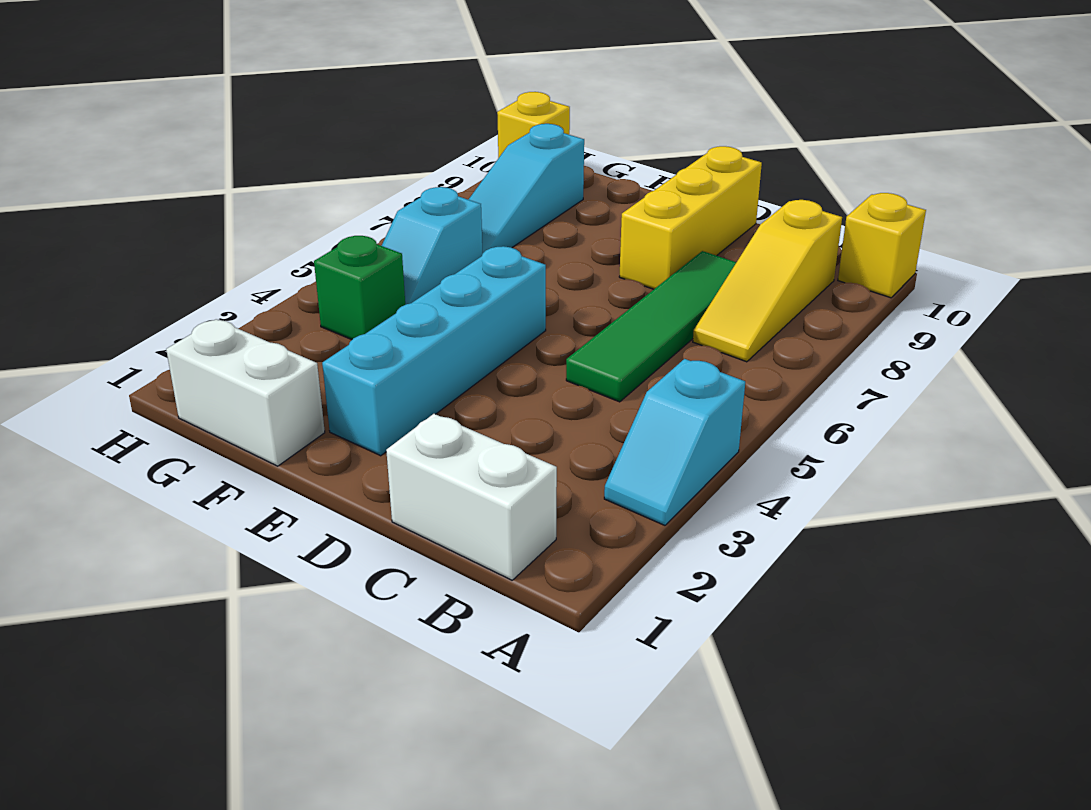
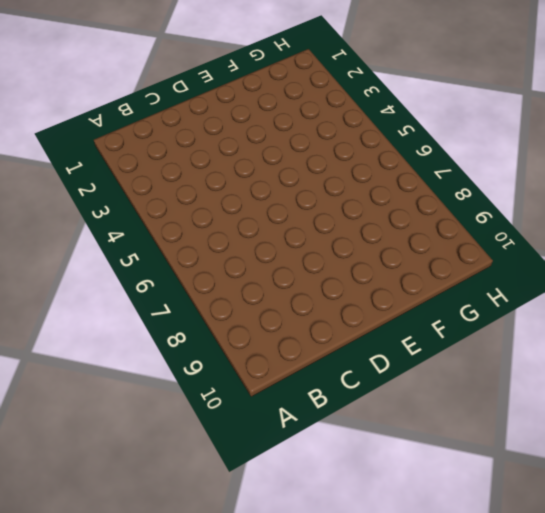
none -> cyan slope A3:A4 level 1 top 4
none -> yellow brick A10 level 1
none -> white brick B1:C1 level 1

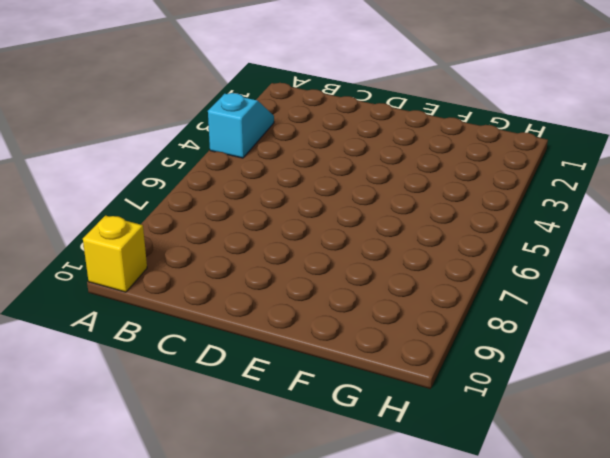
none -> white brick B1:C1 level 1
none -> yellow slope B7:B9 level 1 top 9
none -> green tile C5:C8 level 1

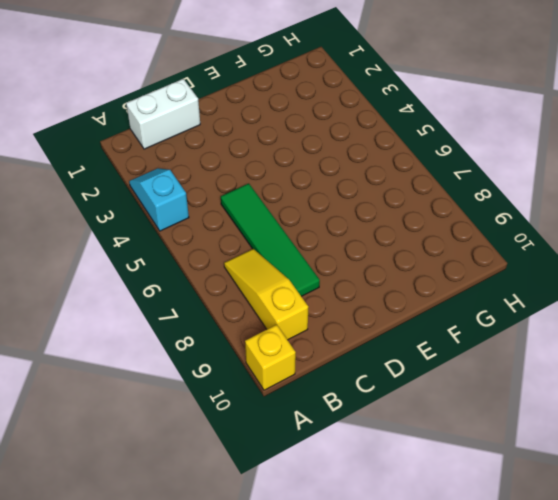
none -> yellow brick D8:D10 level 1
none -> cyan brick E2:E5 level 1
none -> white brick F1:G1 level 1

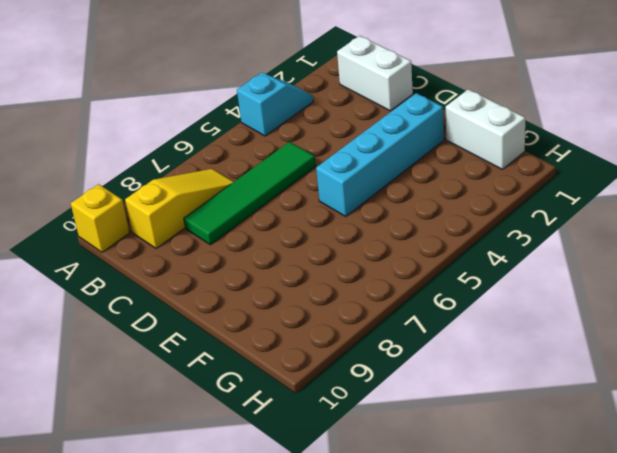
none -> yellow brick D8:D10 level 1
none -> green brick G4 level 1
none -> cyan slope G5:G6 level 1 top 6

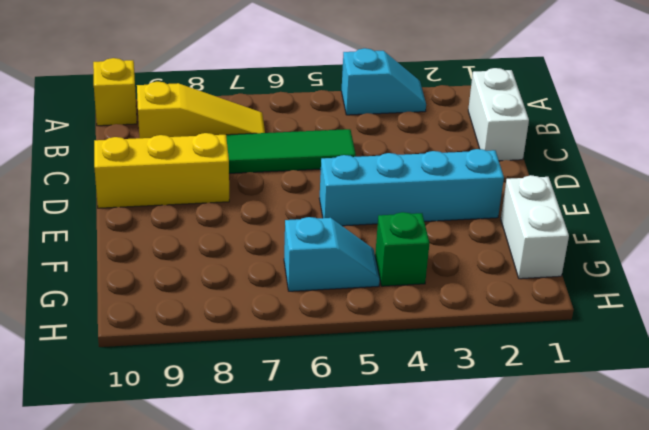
none -> cyan slope G7:G9 level 1 top 9
none -> yellow brick H10 level 1

